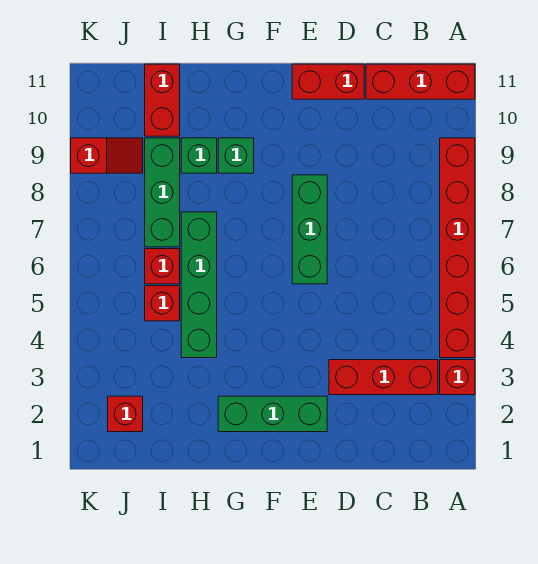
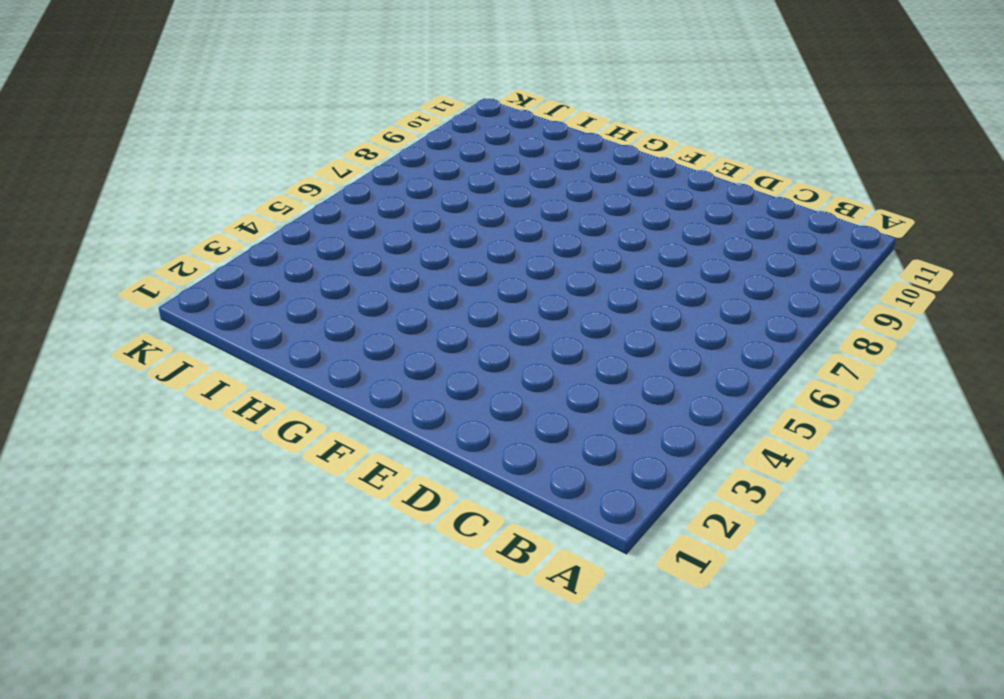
none -> red brick A3 level 1
none -> red brick A4:A9 level 1
none -> red brick A11:C11 level 1

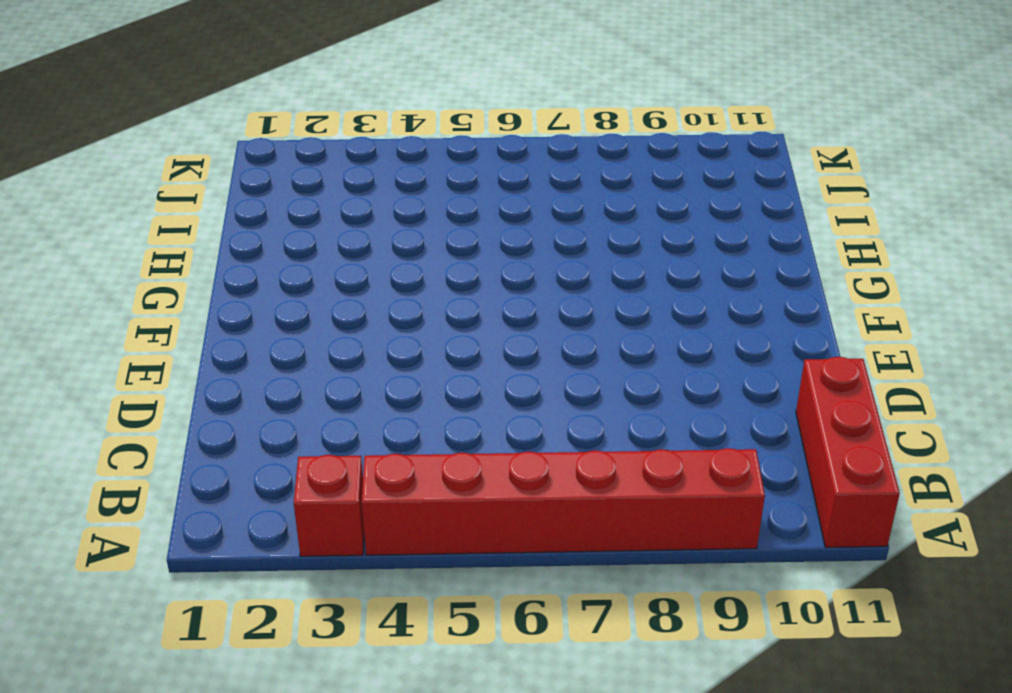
none -> red brick B3:D3 level 1
none -> red brick D11:E11 level 1
none -> green brick E2:G2 level 1

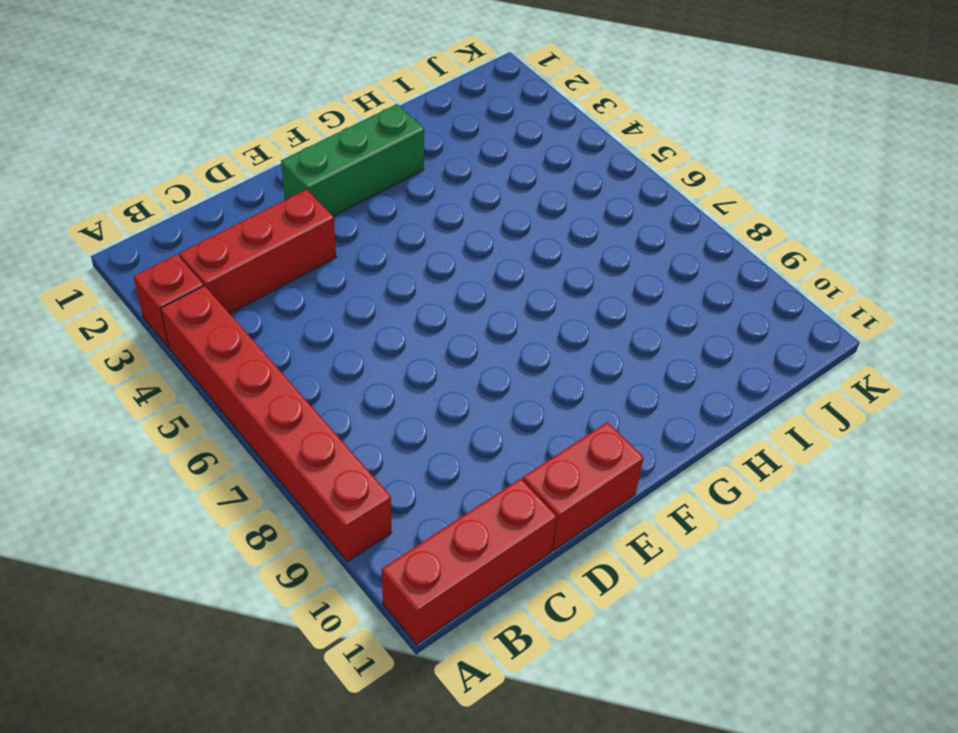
none -> green brick E6:E8 level 1
none -> green brick G9 level 1
none -> green brick H4:H7 level 1

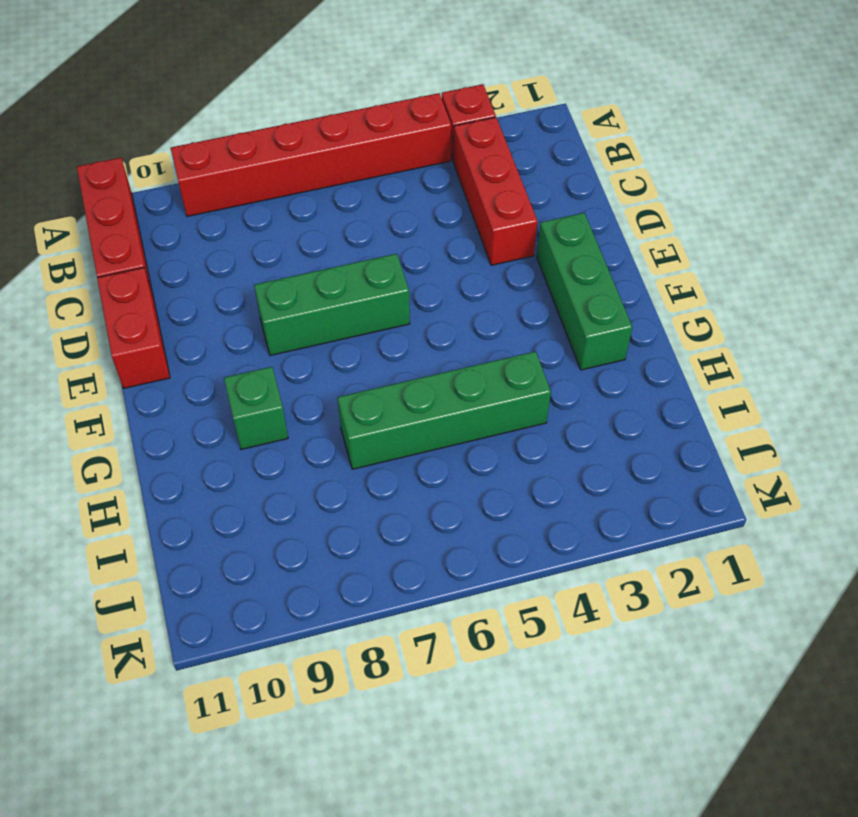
none -> green brick H9 level 1
none -> red brick I5 level 1
none -> red brick I6 level 1

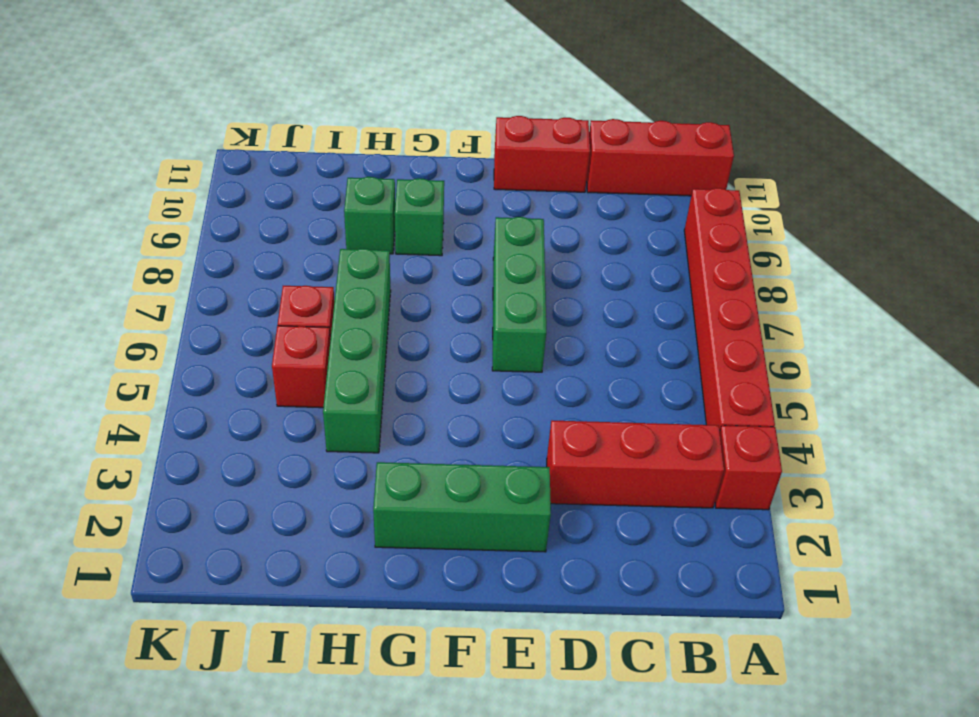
none -> green brick I7:I9 level 1
none -> red brick I10:I11 level 1
none -> red brick J2 level 1

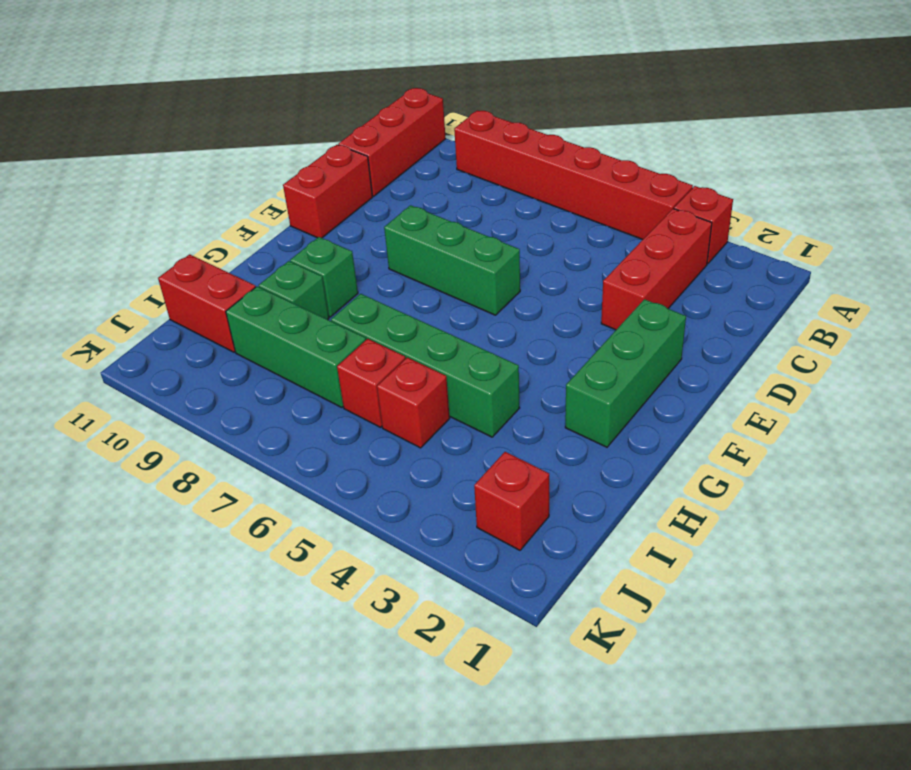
none -> red slope J9:K9 level 1 top K

